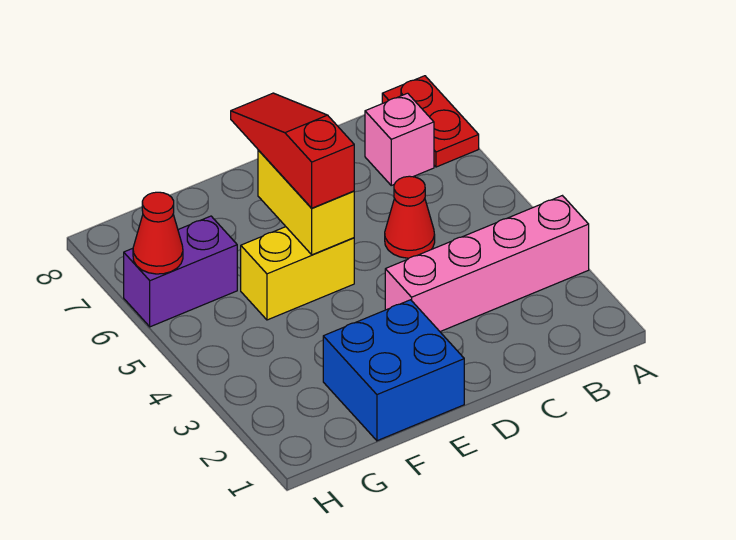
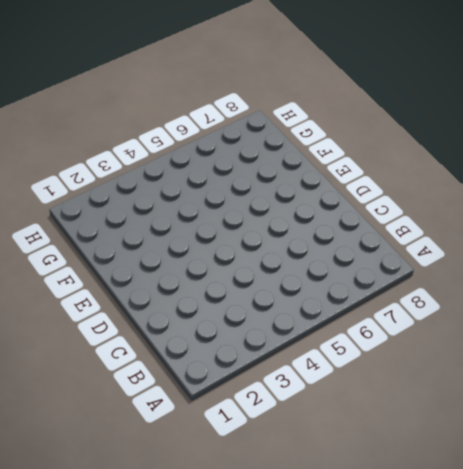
none -> pink brick A3:D3 level 1
none -> red plate A7:A8 level 1

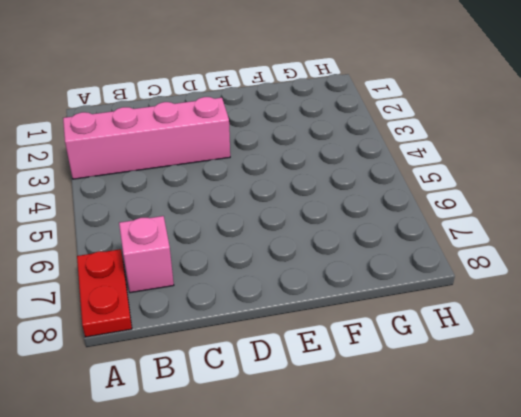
none -> red cone C5 level 1
none -> blue brick E1:F2 level 1

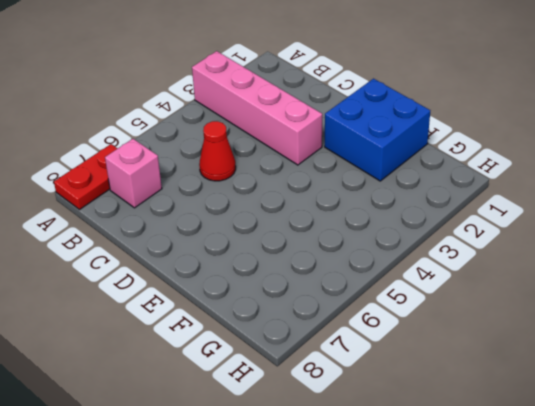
none -> yellow brick E5:F5 level 1
none -> purple brick G6:H6 level 1

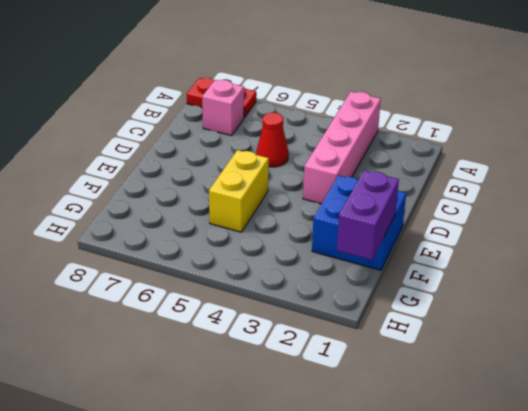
purple brick F1:G1 level 2 -> purple brick G6:H6 level 1
none -> yellow brick E5:E6 level 2
none -> red cone H6 level 2

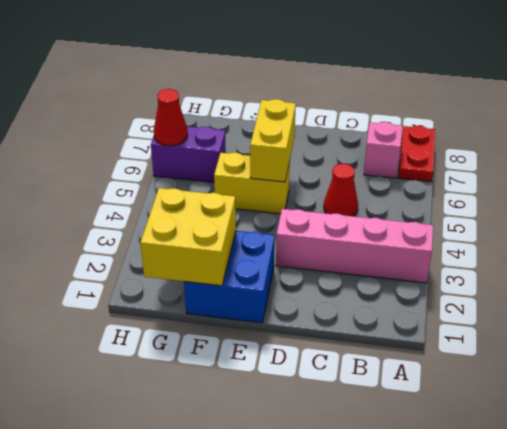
yellow brick F1:G2 level 2 -> none
none -> red slope E5:E7 level 3 top 5

